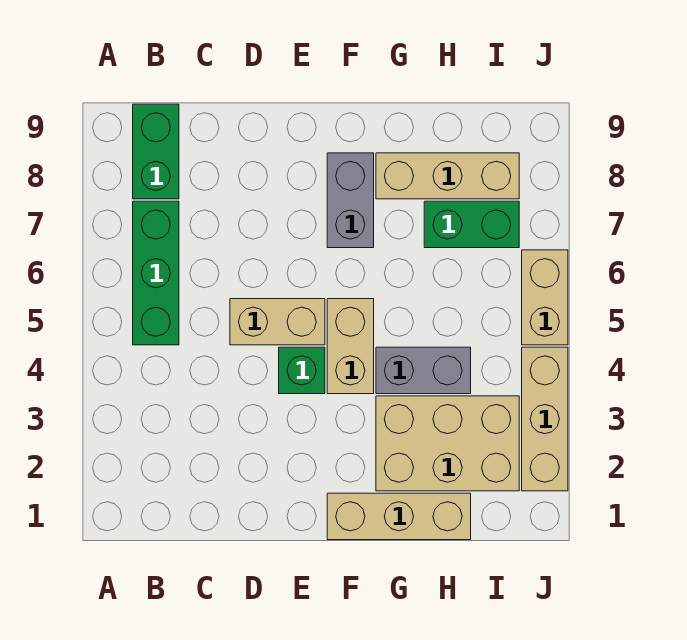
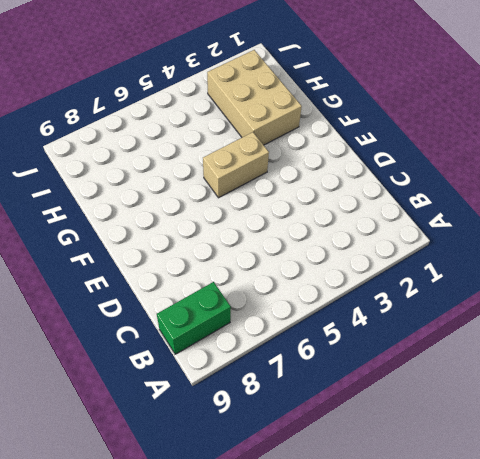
none -> green brick B5:B7 level 1
none -> tan brick D5:E5 level 1
none -> green brick E4 level 1

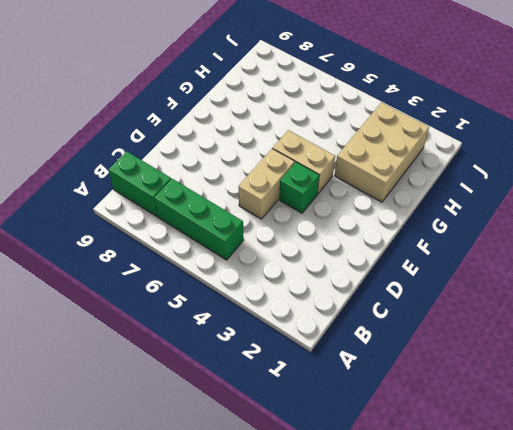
none -> tan brick F1:H1 level 1
none -> grey brick F7:F8 level 1
none -> grey brick G4:H4 level 1

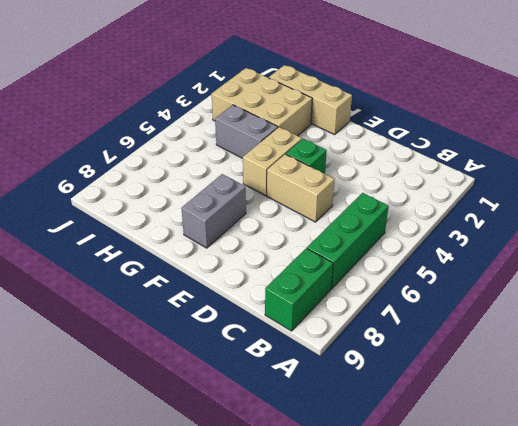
none -> tan brick G8:I8 level 1
none -> green brick H7:I7 level 1
none -> tan brick J2:J4 level 1

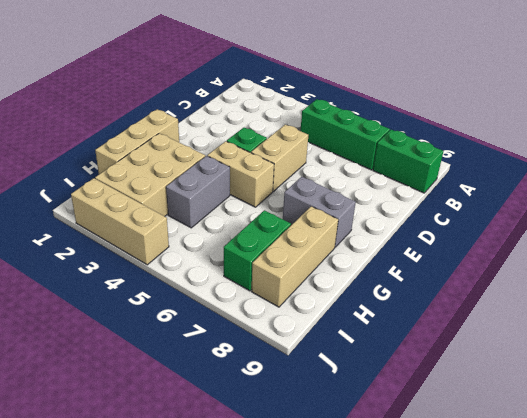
none -> tan brick J5:J6 level 1

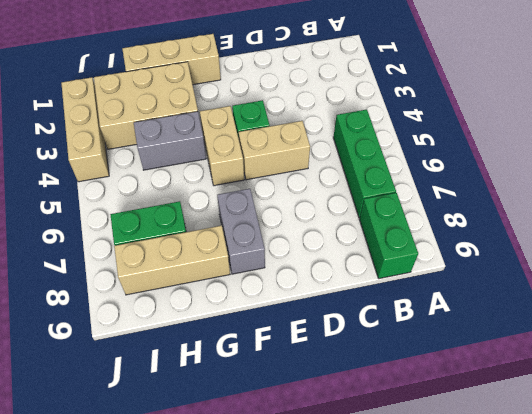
none -> tan brick J5:J6 level 1

